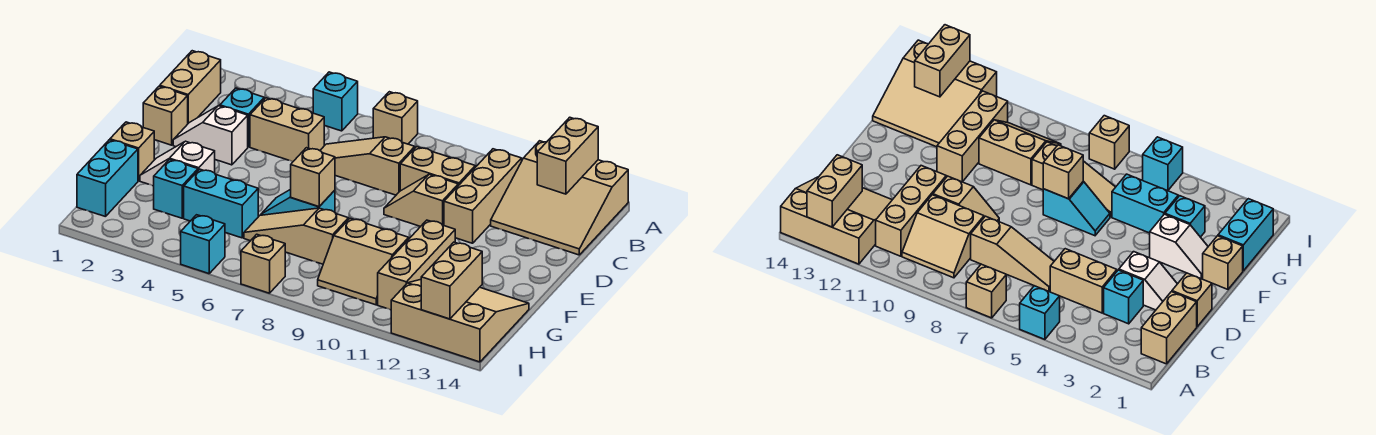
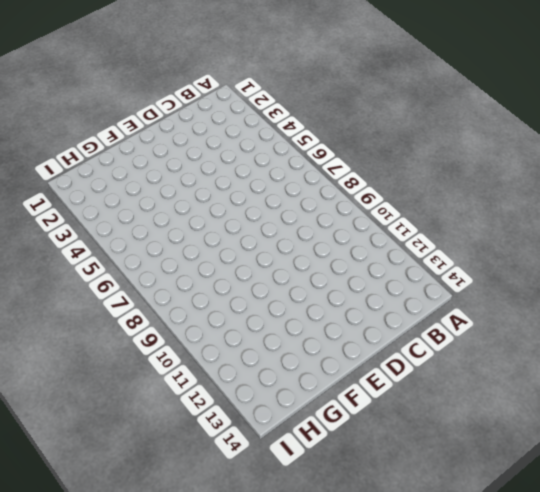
none -> cyan brick A5 level 1
none -> tan brick A7 level 1
none -> tan slope A12:C14 level 1 top A

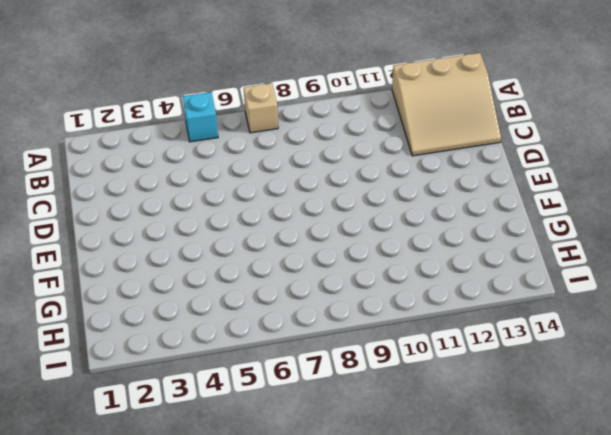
none -> tan brick B1:C1 level 1
none -> tan slope B9:C10 level 1 top C
none -> tan brick B11:D11 level 1

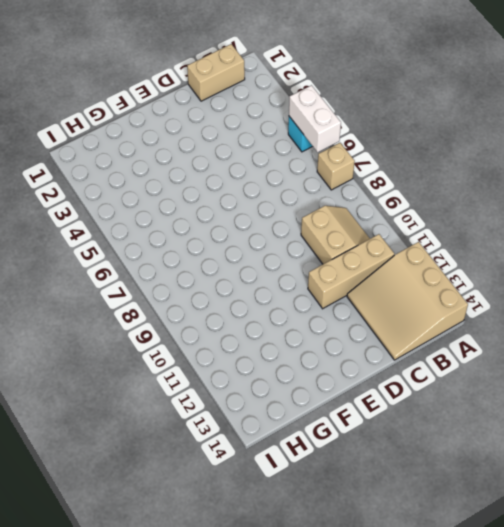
white brick A5:A6 level 2 -> none
none -> cyan brick C3 level 1
none -> tan brick C4:C5 level 1
none -> tan slope C6:C8 level 1 top 8

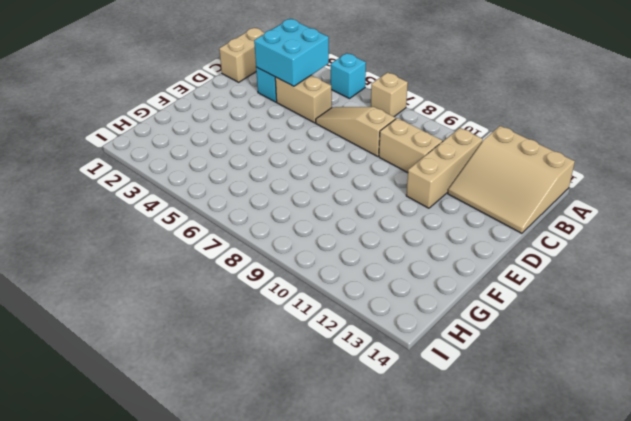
cyan brick B3:C4 level 2 -> none
none -> tan brick D1 level 1
none -> white slope D2:D3 level 1 top 3
none -> tan slope D9:D10 level 1 top 10

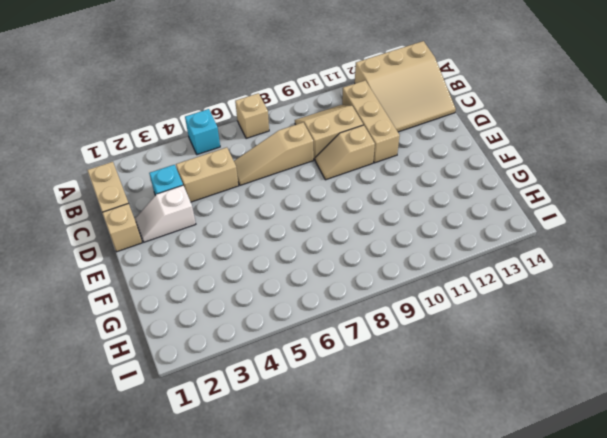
none -> tan brick F1 level 1
none -> white slope F2:F3 level 1 top 3
none -> cyan slope F6:F7 level 1 top 7

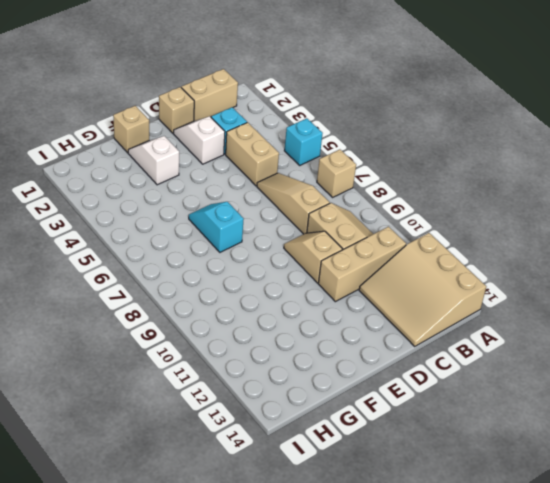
none -> tan brick F11:H11 level 1
none -> cyan brick G1:H1 level 1
none -> cyan brick G3 level 1

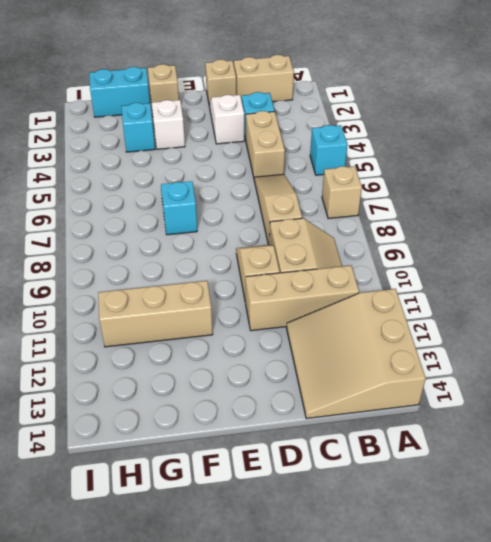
none -> cyan brick G4:G5 level 1
none -> tan slope G6:G8 level 1 top 8
none -> tan slope G9:H10 level 1 top G

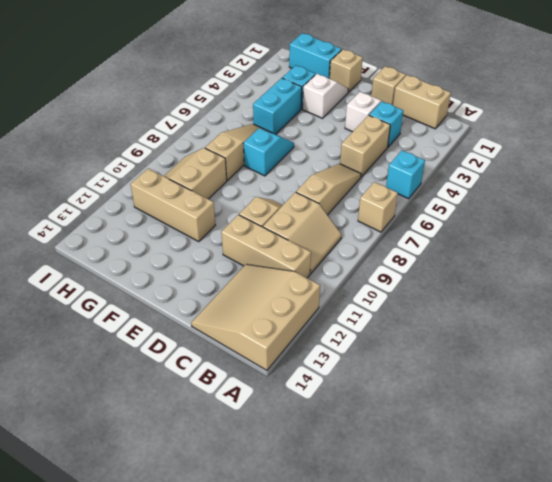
none -> tan slope G12:I14 level 1 top I
none -> cyan brick I5 level 1
none -> tan brick I7 level 1

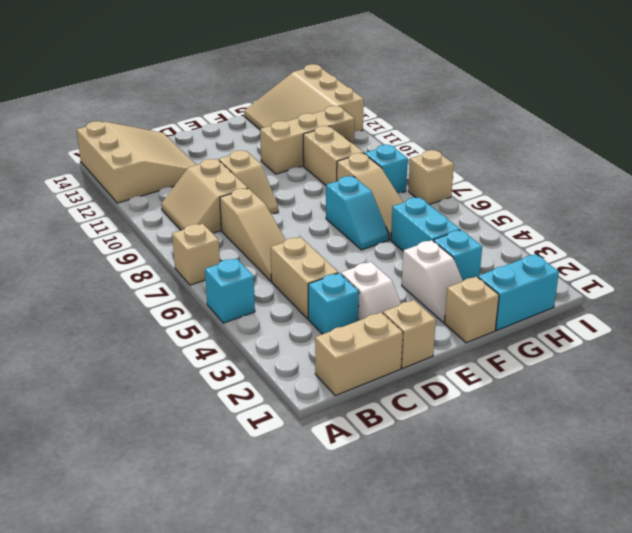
cyan brick H8 level 1 -> cyan brick I5 level 1
none -> tan brick B11:D11 level 1
none -> tan brick A13:B13 level 2
none -> tan brick F7 level 2

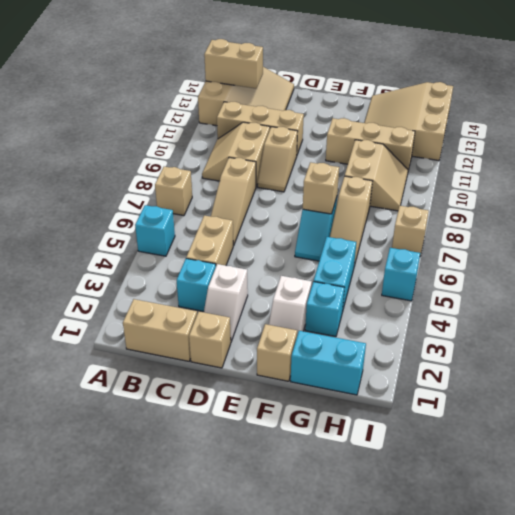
none -> tan brick H13:I13 level 2

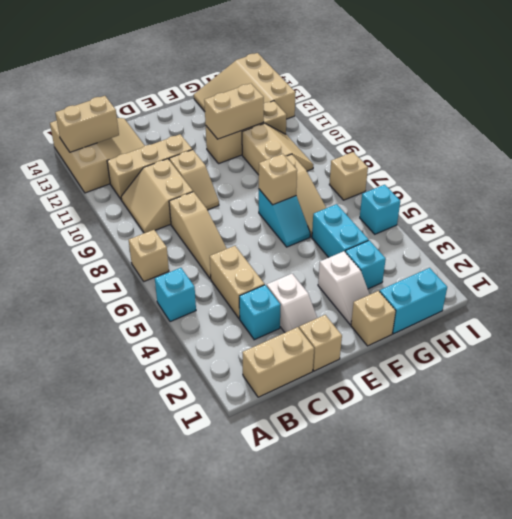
tan brick F11:G11 level 2 -> tan brick H13:I13 level 2

